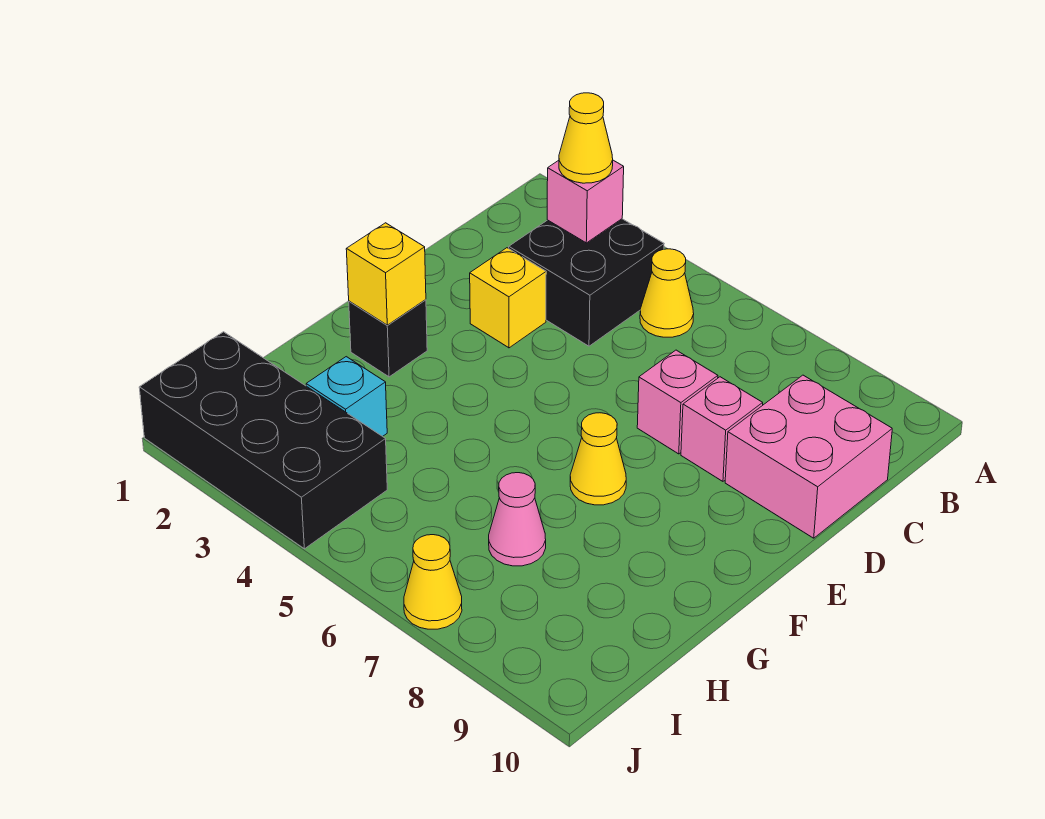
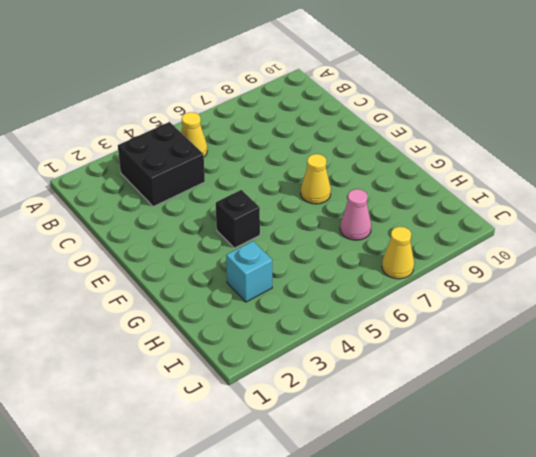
black brick F4 level 1 -> black brick F2 level 1
none -> pink brick C9:D10 level 1
none -> yellow brick D3 level 1
none -> pink brick D7 level 1

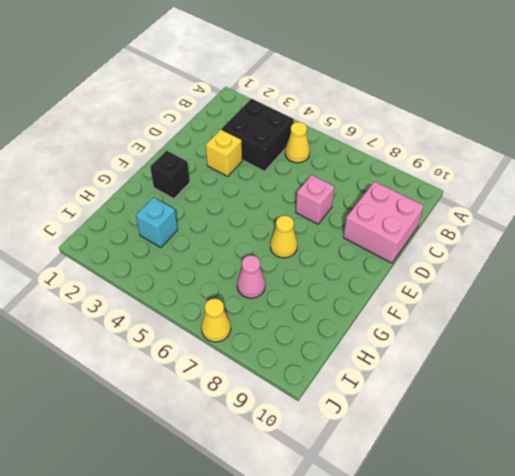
none -> pink brick D8 level 1
none -> black brick I1:J4 level 1
none -> pink brick B3 level 2

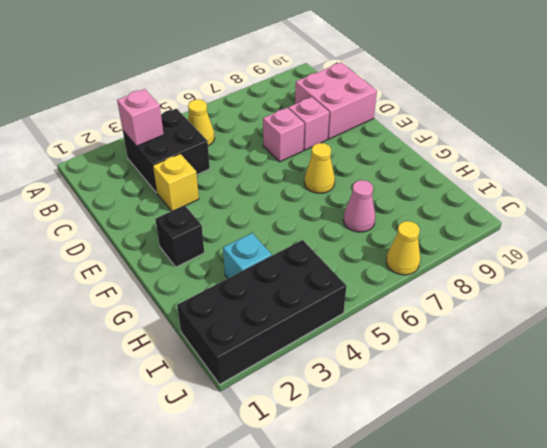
none -> yellow brick F2 level 2
none -> yellow cone B3 level 3

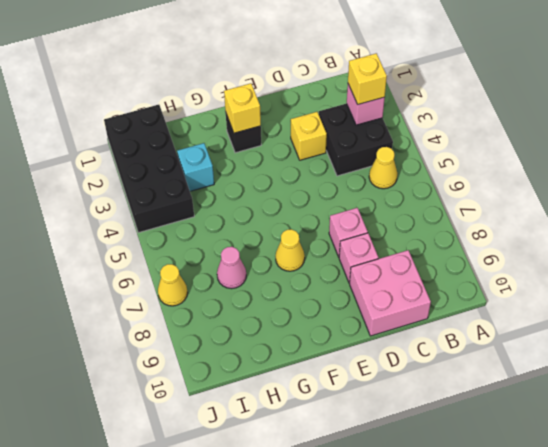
yellow brick B3 level 3 -> yellow cone B3 level 3

